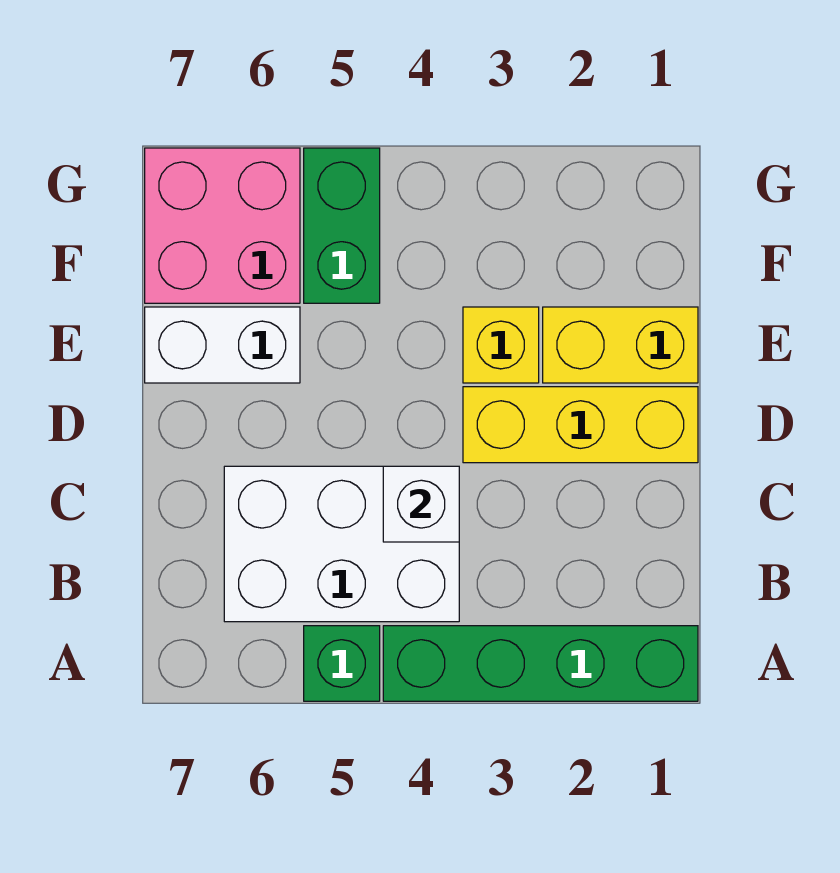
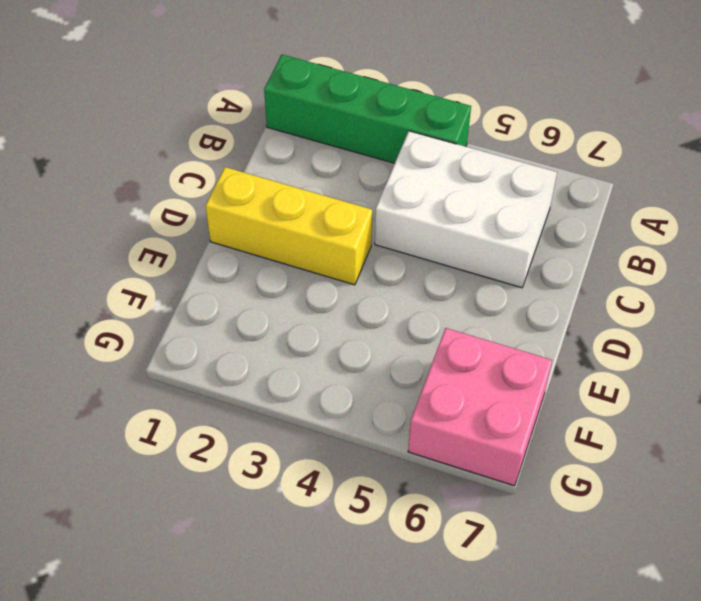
none -> green brick A5 level 1
none -> yellow brick E1:E2 level 1

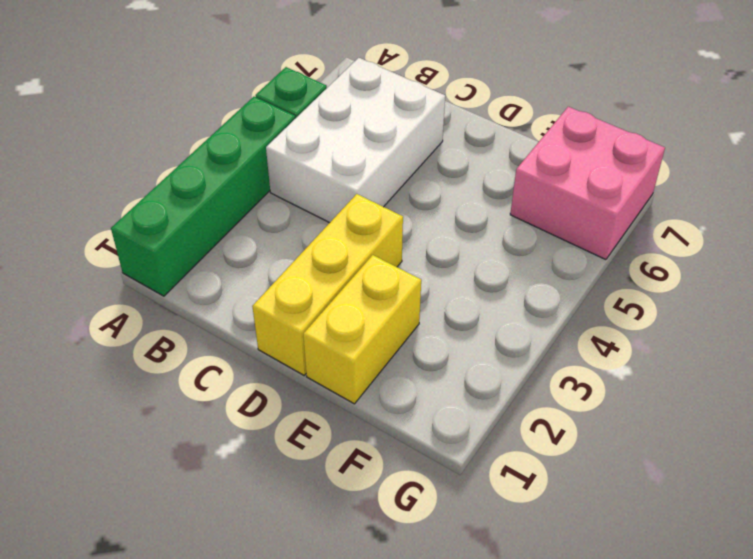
none -> yellow brick E3 level 1
none -> white brick E6:E7 level 1

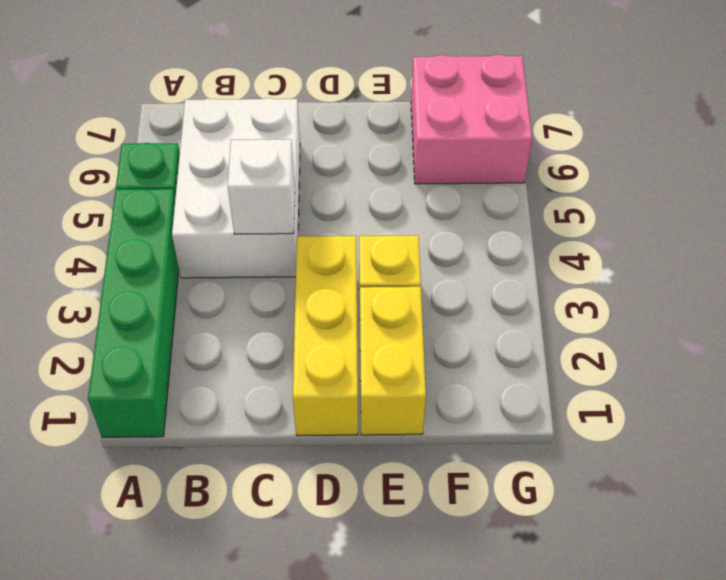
none -> white brick E6:E7 level 1
none -> green brick F5:G5 level 1

